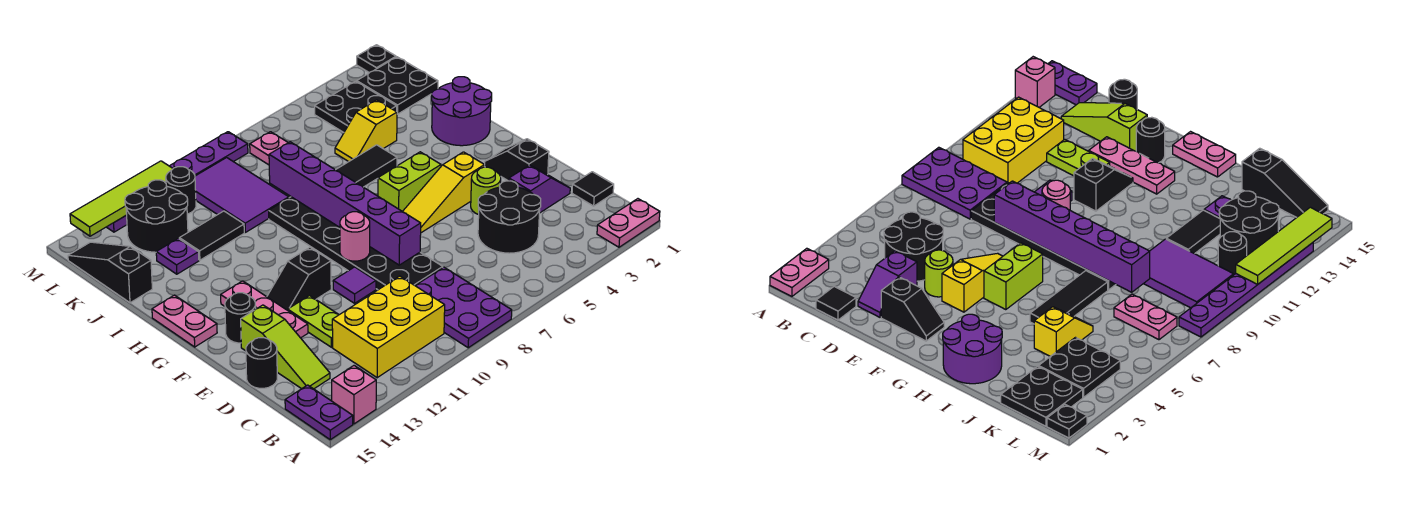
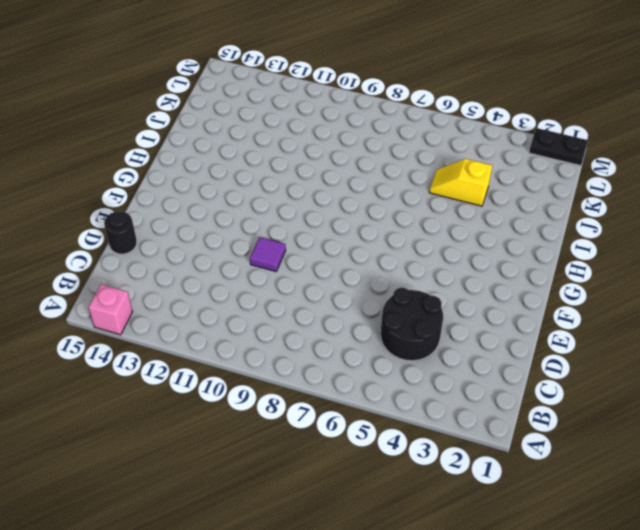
black plate M1:M2 level 1 -> black plate M1 level 1
none -> pink plate A1:A2 level 1
none -> purple plate A8:C9 level 1
none -> purple plate A15:B15 level 1
none -> yellow brick B10:C12 level 1

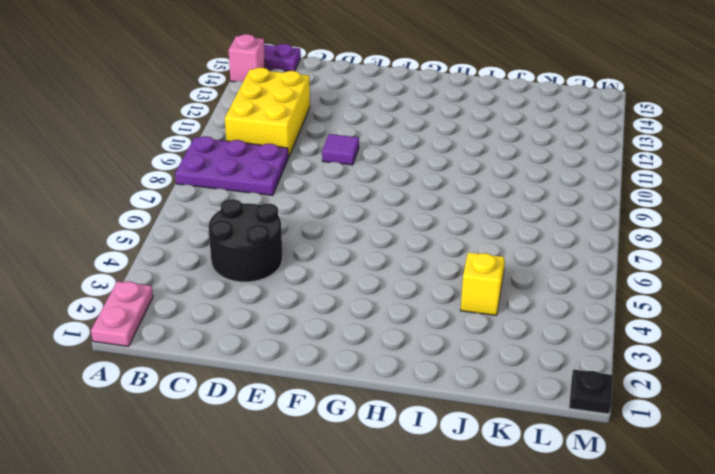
none -> black tile C1 level 1
none -> lime slope C14:E14 level 1 top E
none -> purple slope D2:D3 level 1 top 3
none -> black plate D8:I9 level 1

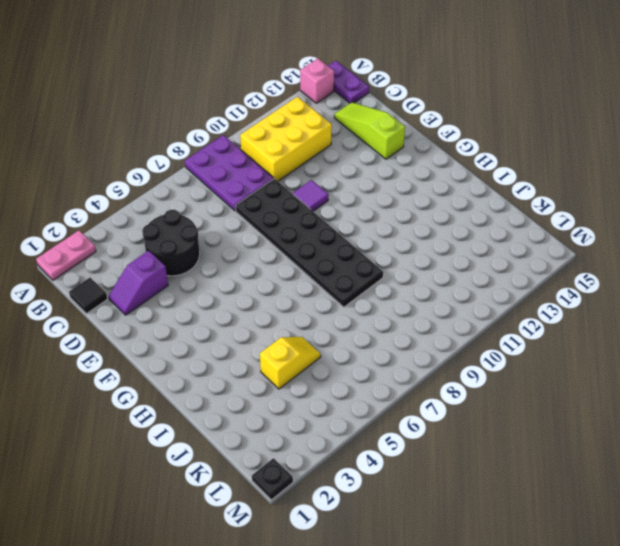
none -> lime plate D12:E12 level 1
none -> black round brick D15 level 1
none -> black slope E2:F2 level 1 top E
none -> lime round brick E4 level 1

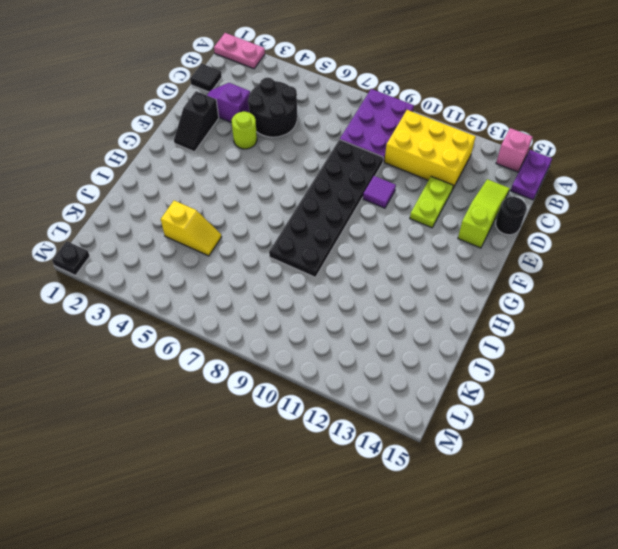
none -> pink plate E13:G13 level 1
none -> yellow slope F4:F6 level 1 top 4
none -> black slope F11:F12 level 1 top 11
none -> black round brick F14 level 1

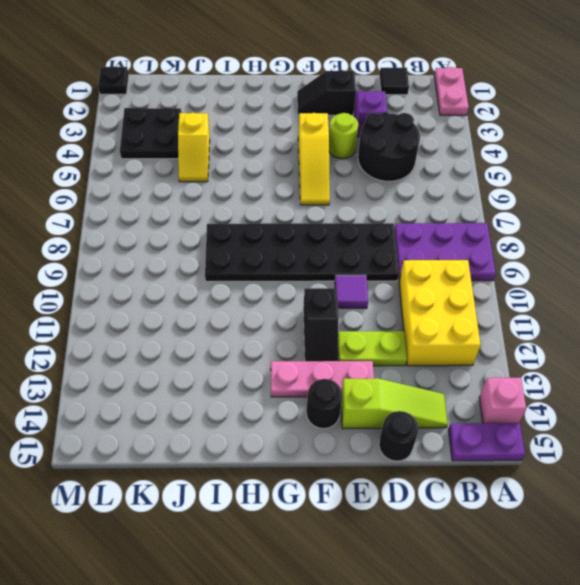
none -> lime brick G5:G6 level 1
none -> pink plate G15:H15 level 1
none -> purple round brick H1:I2 level 1
none -> black tile I5:I7 level 1

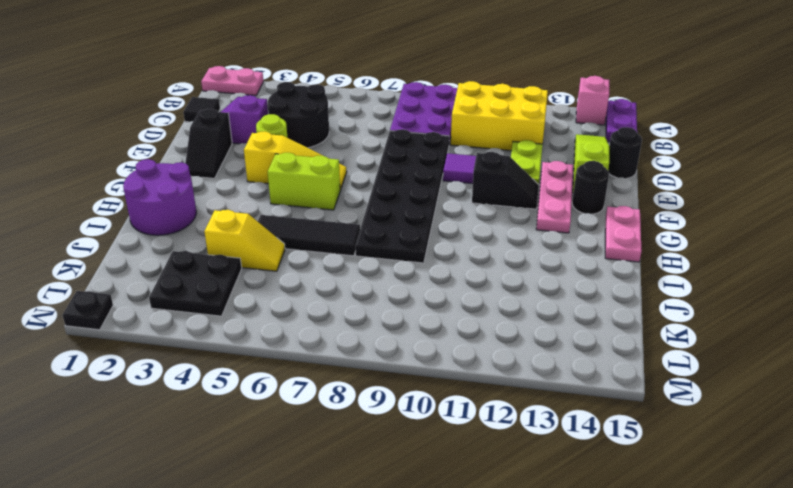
none -> purple tile J9:L10 level 1
none -> black tile J11:J12 level 1
none -> purple plate J13 level 1
none -> black slope J15:L15 level 1 top J

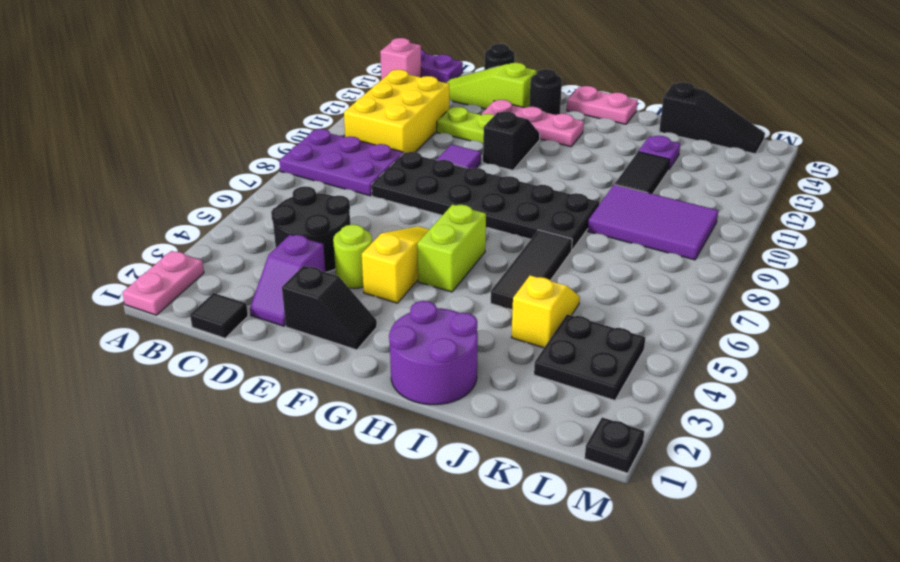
none -> black plate K1:L2 level 1
none -> pink plate K7:L7 level 1
none -> black round brick K12:L13 level 1
none -> black round brick L11 level 1

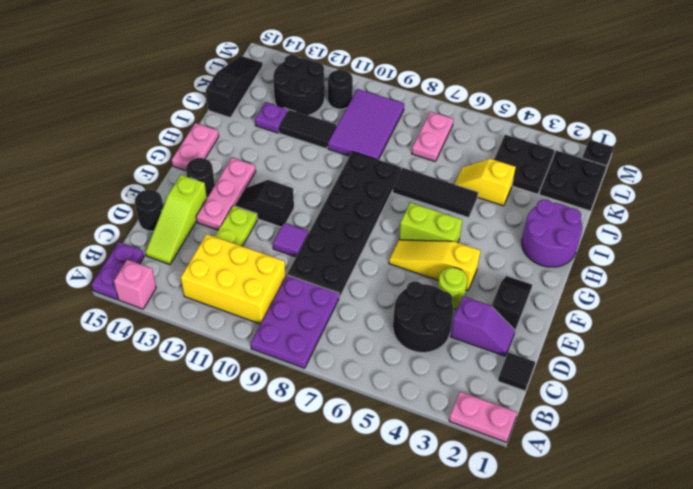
none -> purple plate M8:M13 level 1
none -> purple brick E8:J8 level 2
none -> pink round brick F9 level 2
none -> lime tile M11:M14 level 2

